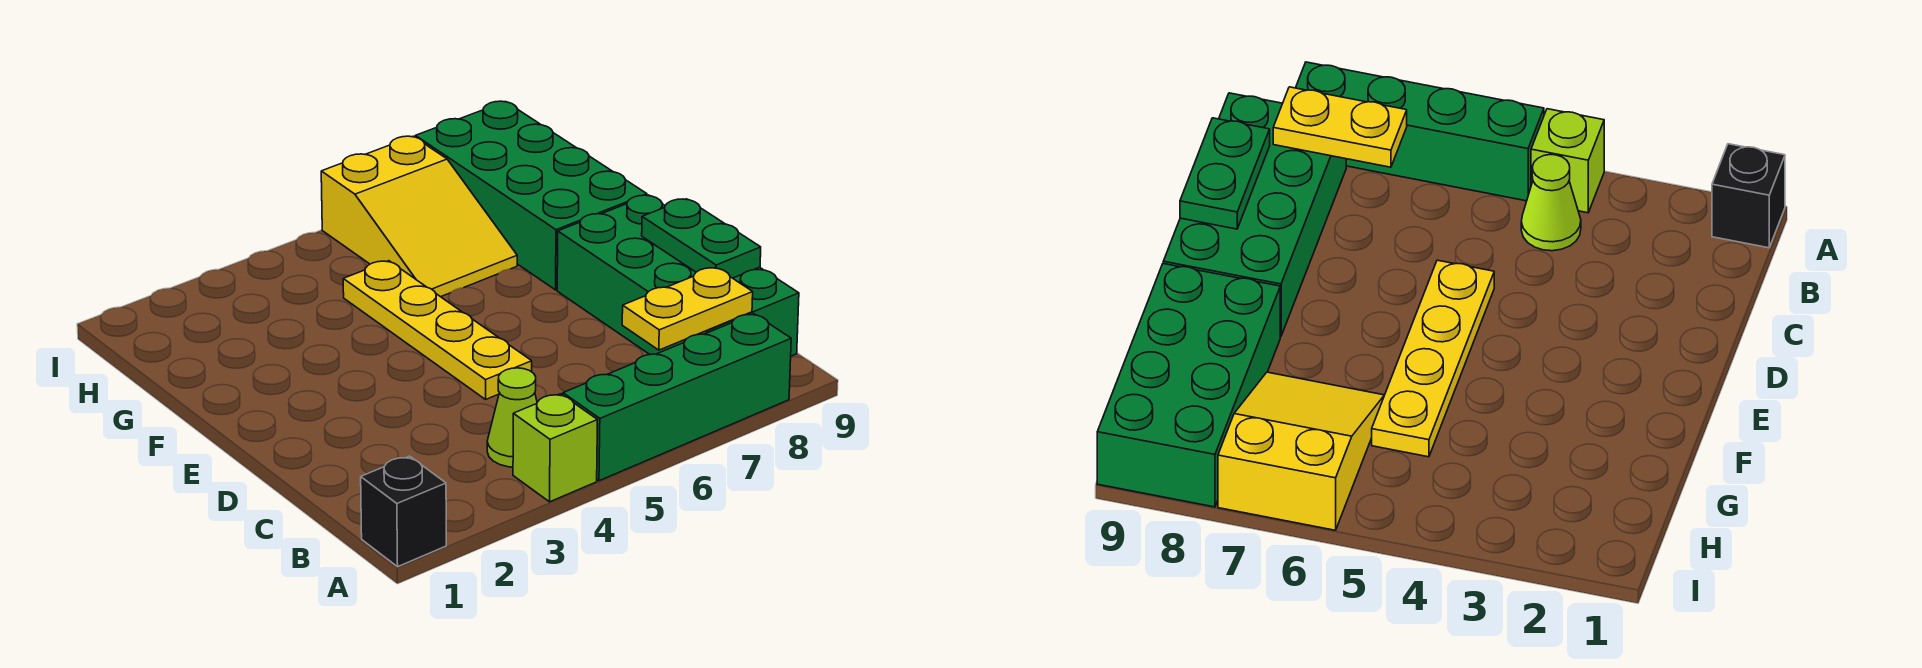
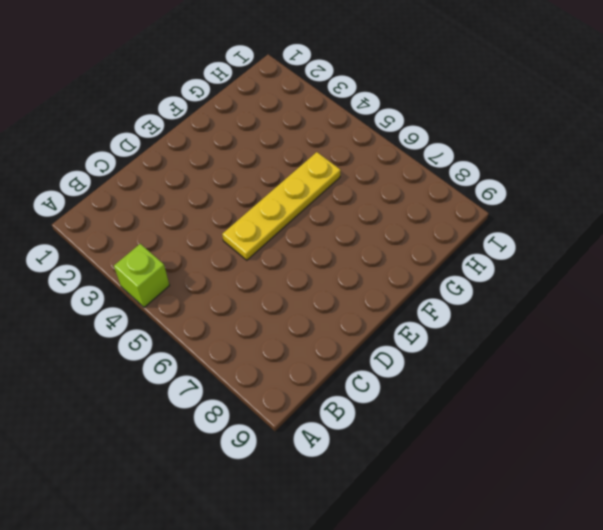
none -> black brick A1 level 1
none -> green brick A5:A8 level 1

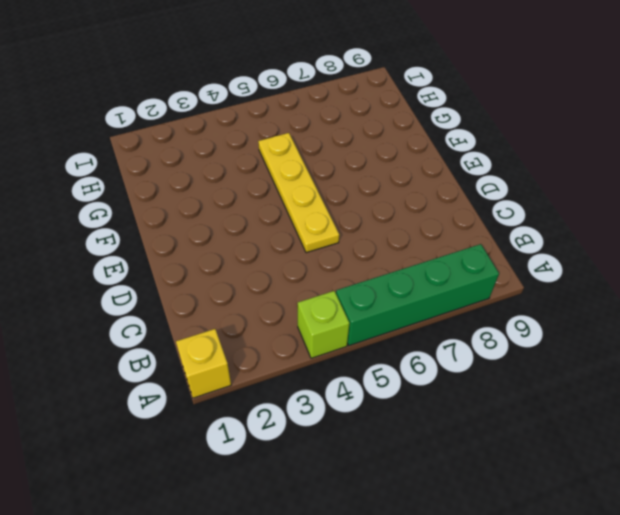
yellow brick A1 level 1 -> black brick A1 level 1
none -> lime cone B4 level 1
none -> green brick B8:E9 level 1

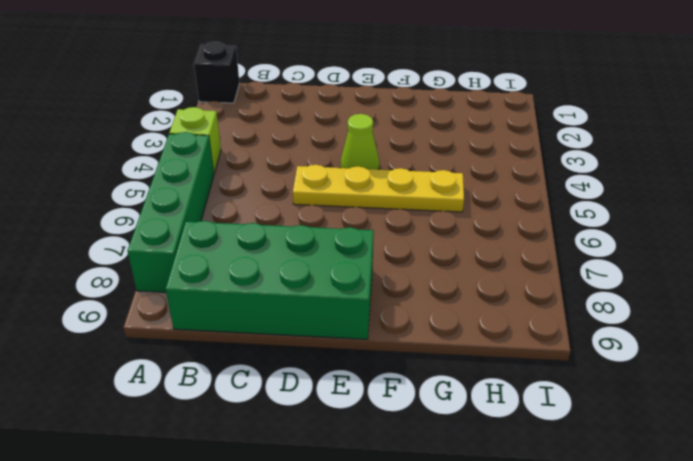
lime cone E4 level 1 -> lime cone B4 level 1
none -> green brick F8:I9 level 1
none -> yellow slope G6:I7 level 1 top I

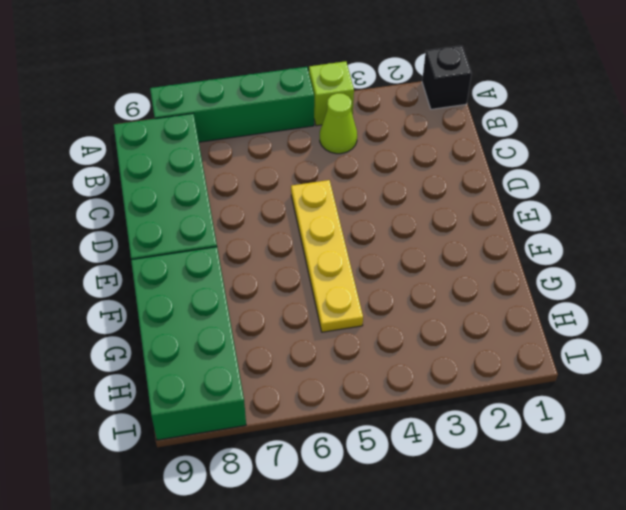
none -> yellow slope G6:I7 level 1 top I
none -> yellow plate B7:B8 level 2

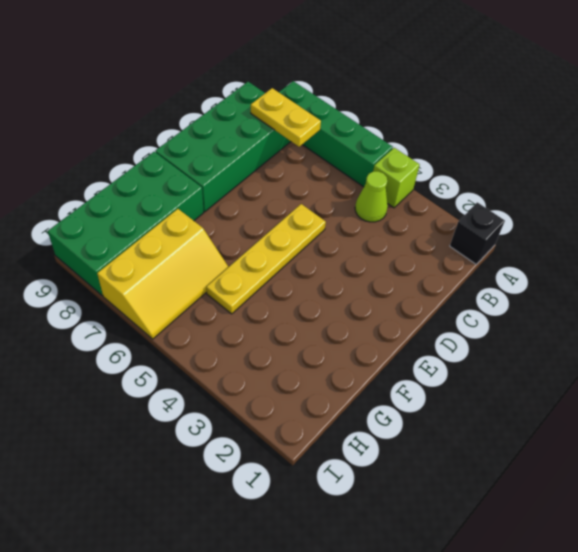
yellow slope G6:I7 level 1 top 7 -> yellow slope G6:I7 level 1 top I
none -> green plate C9:D9 level 2

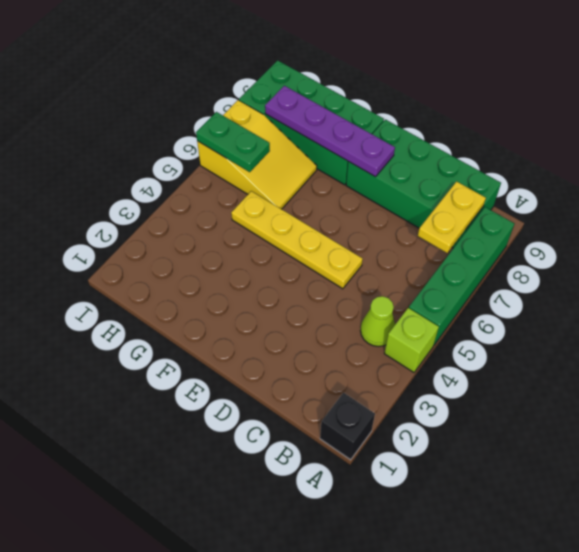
purple plate E8:H8 level 2 -> none
green plate H6:I6 level 2 -> green plate C9:D9 level 2

